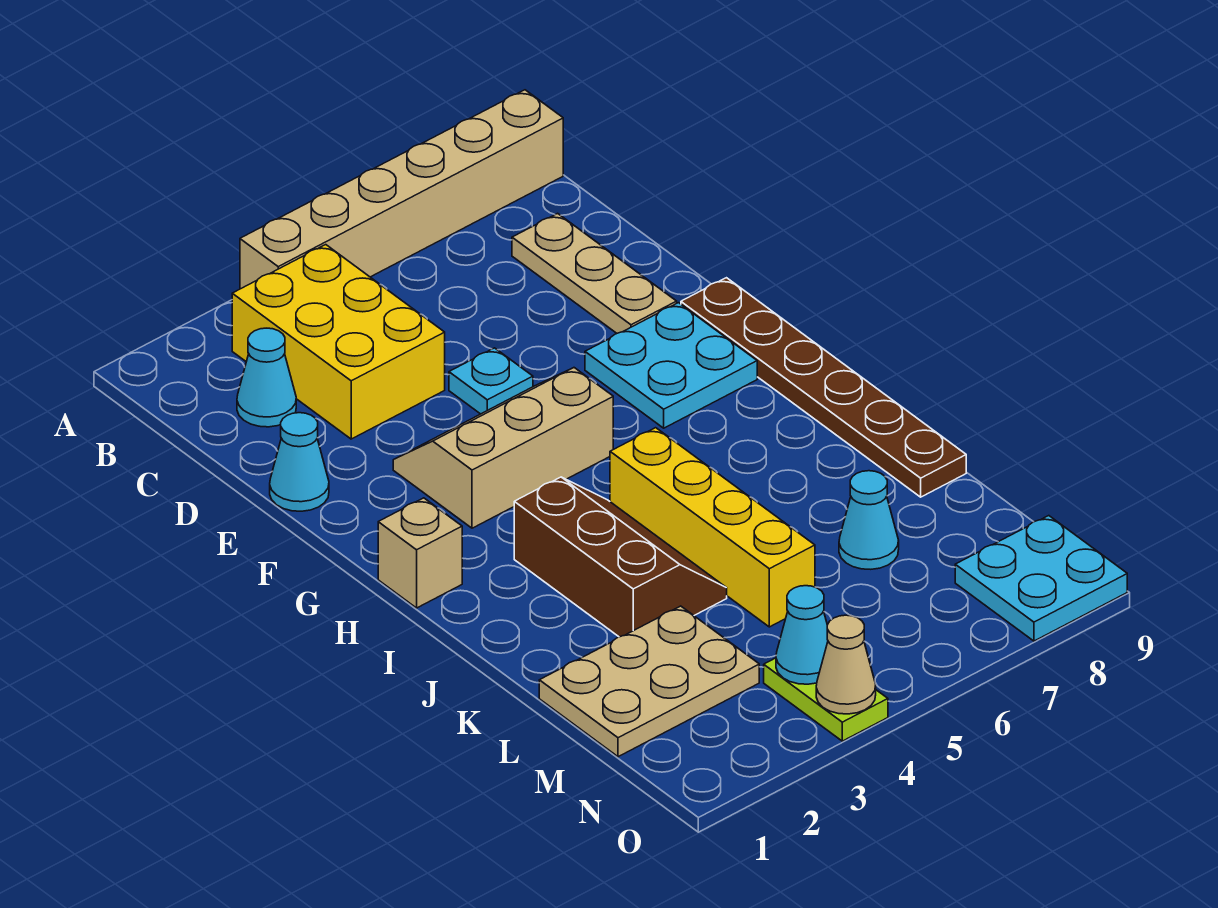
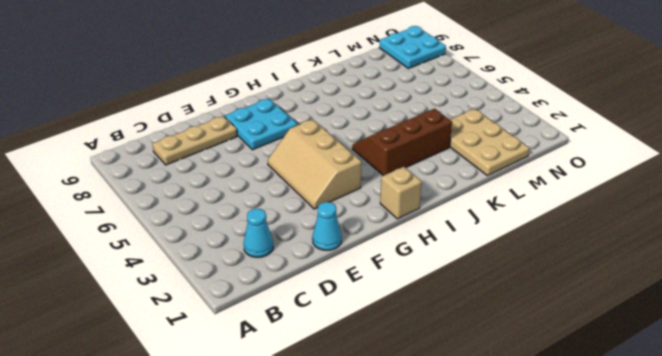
none -> tan brick A4:A9 level 1
none -> yellow brick B3:D4 level 1
none -> cyan plate E5 level 1

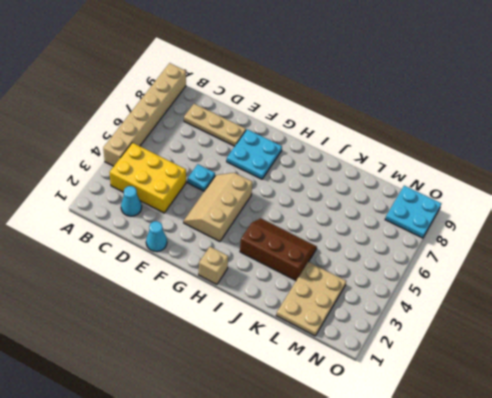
none -> brown plate F9:K9 level 1
none -> yellow brick I5:L5 level 1
none -> cyan cone L7 level 1

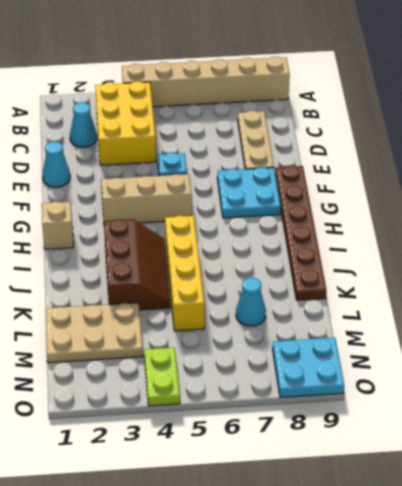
none -> cyan cone N4 level 2
none -> tan cone O4 level 2

